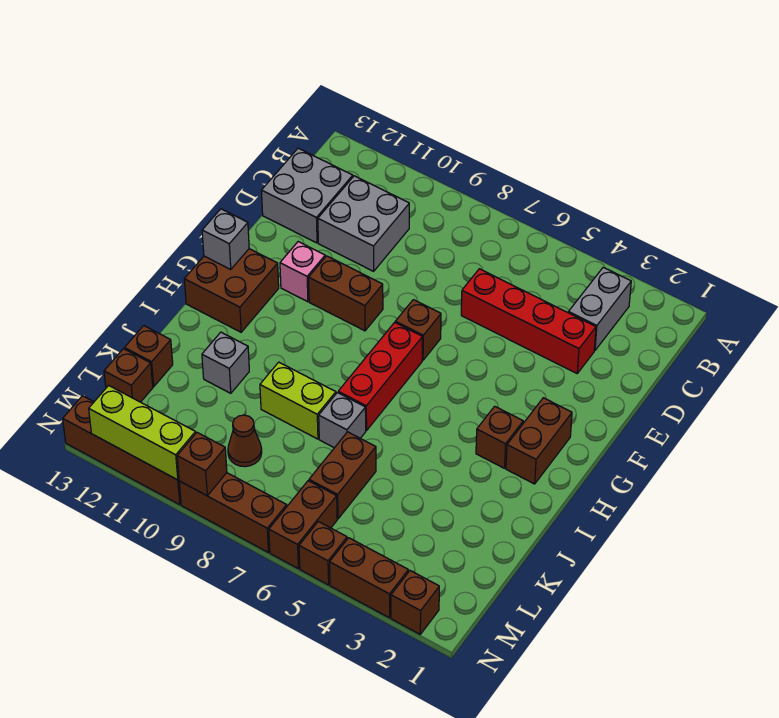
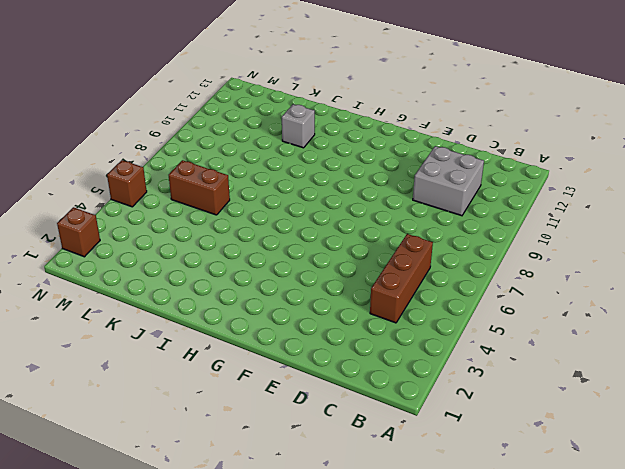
brown brick C4:C6 level 1 -> brown brick N7:N9 level 1
none -> grey brick B3:C3 level 1
none -> grey brick C12:D13 level 1
none -> red brick D3:D6 level 1

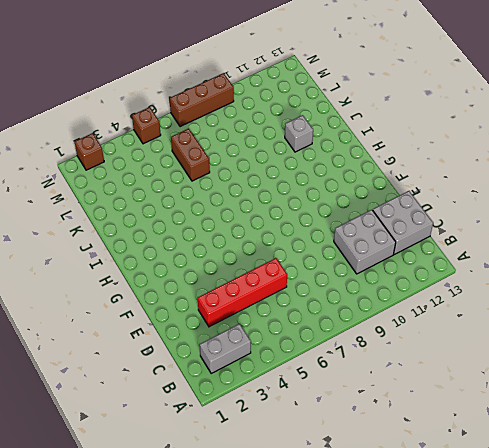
grey brick B2:B3 level 1 -> grey brick B3:C3 level 1
none -> brown brick F7 level 1
none -> brown brick F9:F10 level 1
none -> pink brick F11 level 1

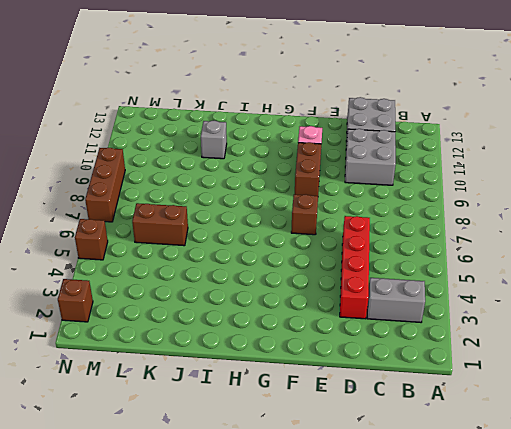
none -> brown brick G2:H2 level 1
none -> red brick G7:I7 level 1
none -> brown brick G12:H13 level 1

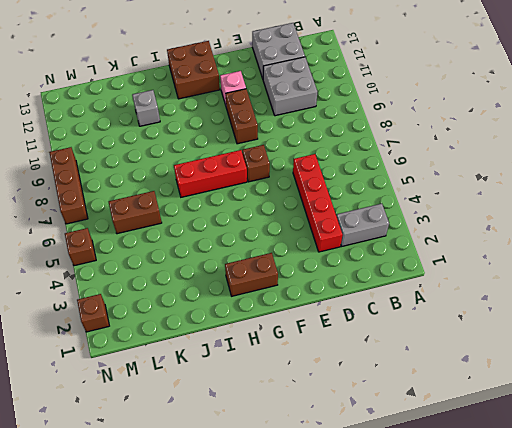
none -> brown brick H3 level 1
none -> grey brick J7 level 1
none -> lime brick J8:J9 level 1

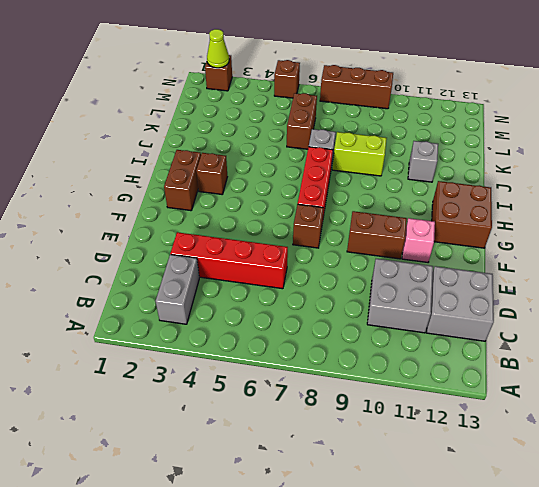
lime cone N2 level 2 -> none
none -> brown brick K13 level 1
none -> brown cone L9 level 1
none -> brown brick L13 level 1

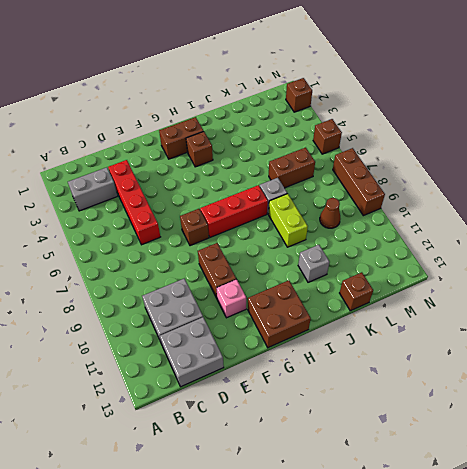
none -> brown brick L13 level 1
none -> brown brick M6:N6 level 1
none -> brown brick N3:N4 level 1

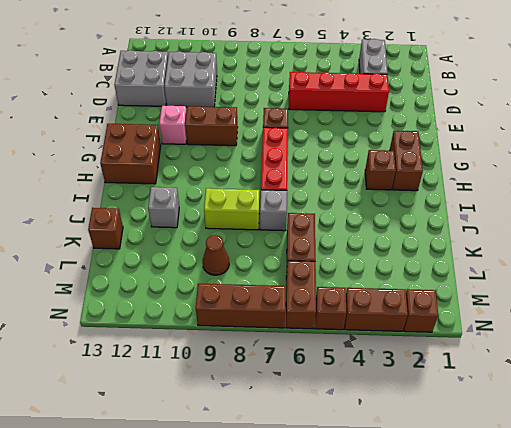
none -> brown brick L13 level 1
none -> brown brick N10:N13 level 1
none -> grey brick G13 level 2

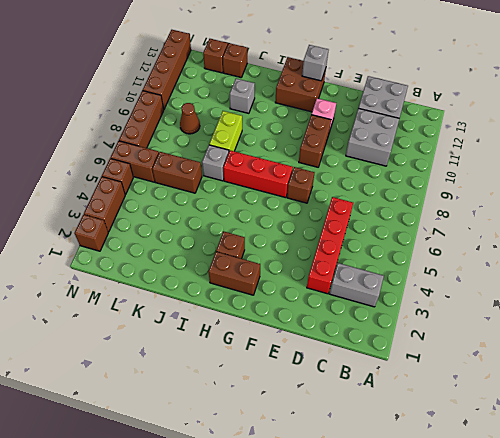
none -> brown brick N9 level 2
none -> lime brick N10:N12 level 2

